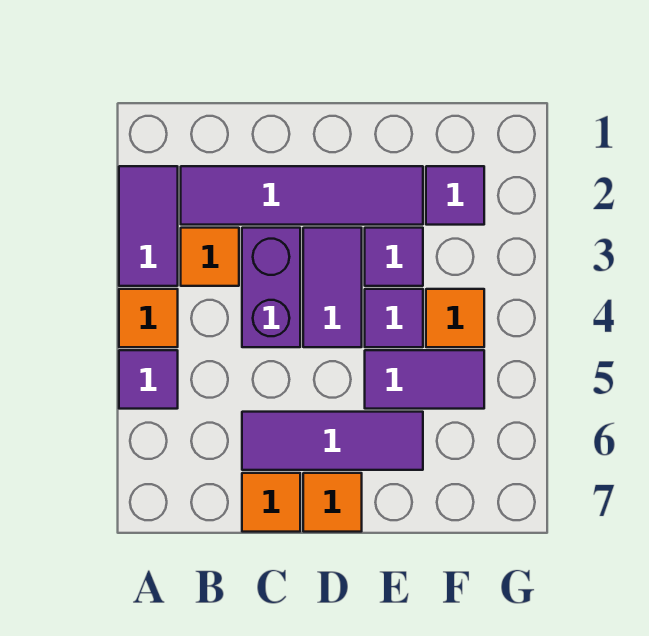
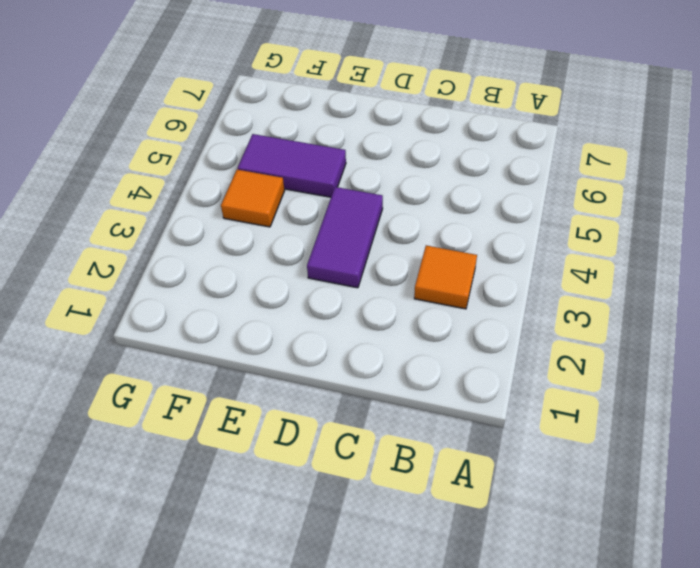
none -> purple tile A2:A3 level 1
none -> orange tile A4 level 1
none -> purple tile A5 level 1

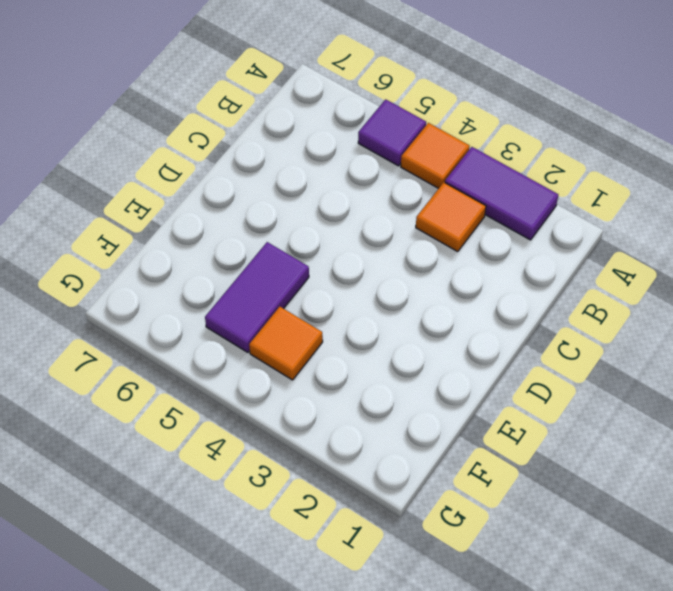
none -> purple tile B2:E2 level 1
none -> purple brick C3:C4 level 1
none -> purple tile C6:E6 level 1

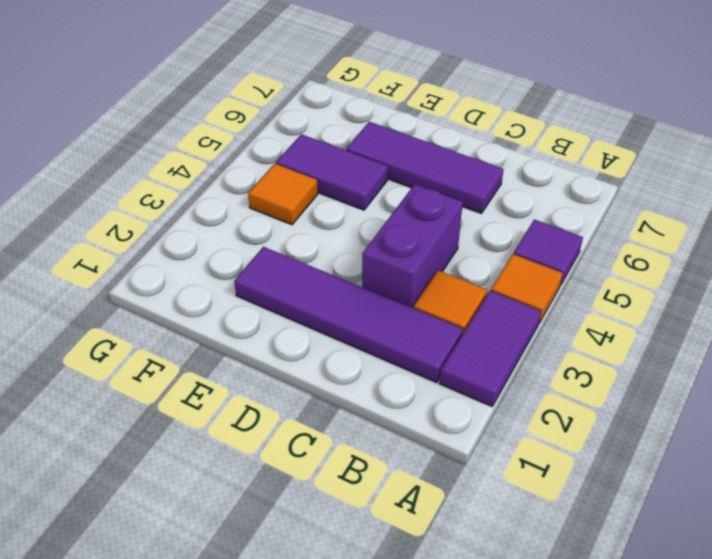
none -> orange tile C7 level 1
none -> purple tile D3:D4 level 1
none -> orange tile D7 level 1

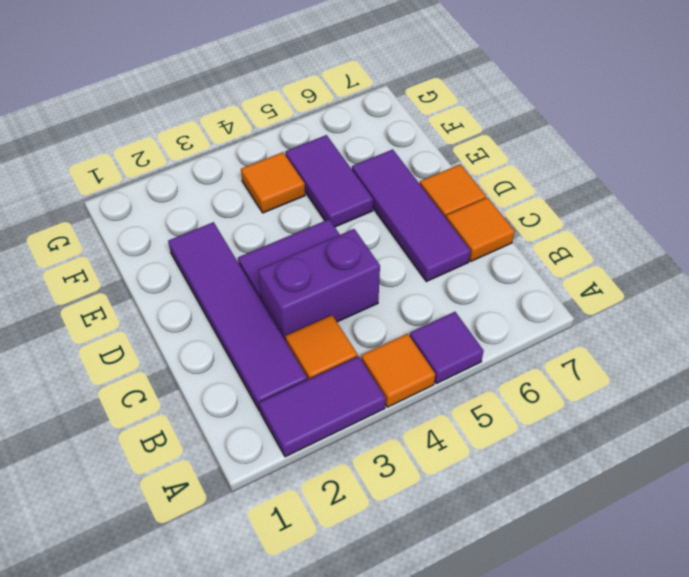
none -> purple tile E3 level 1
none -> purple tile E4 level 1
none -> purple tile F2 level 1

